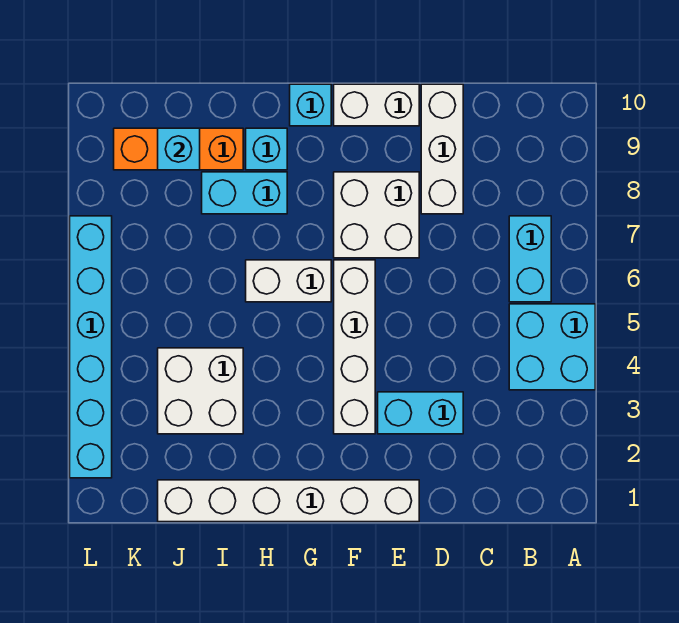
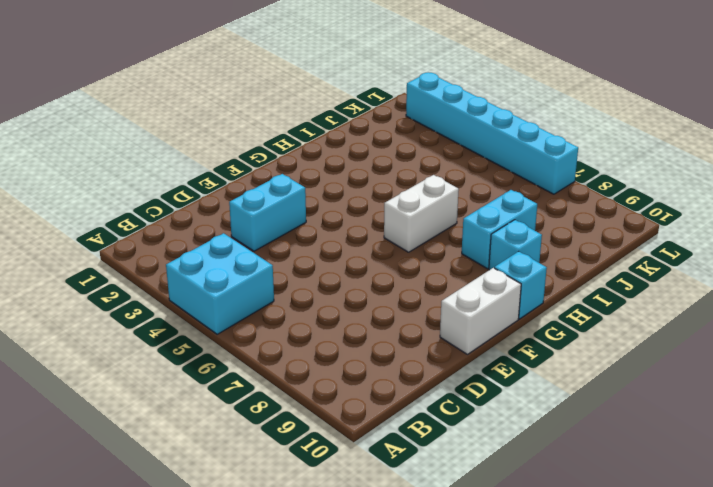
none -> cyan brick B6:B7 level 1
none -> white brick D8:D10 level 1
none -> white brick E1:J1 level 1

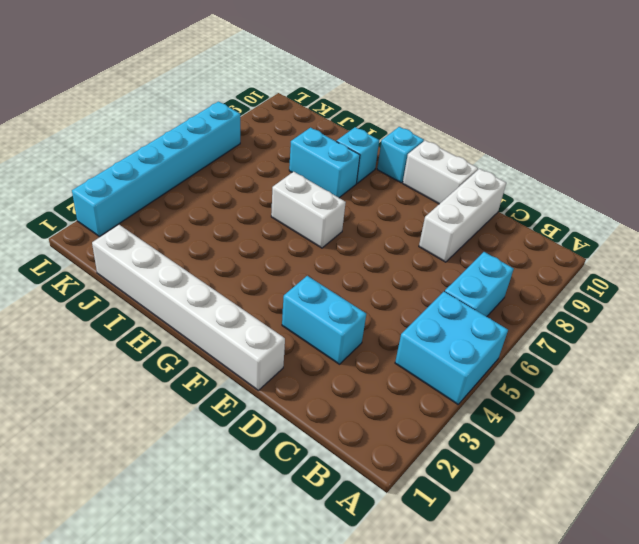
none -> white brick E7:F8 level 1
none -> white brick F3:F6 level 1
none -> white brick I3:J4 level 1

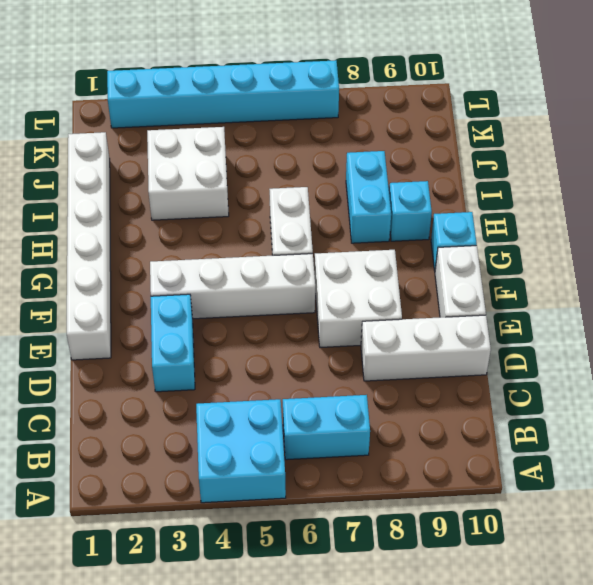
none -> orange brick I9:K9 level 1
none -> cyan brick J9 level 2

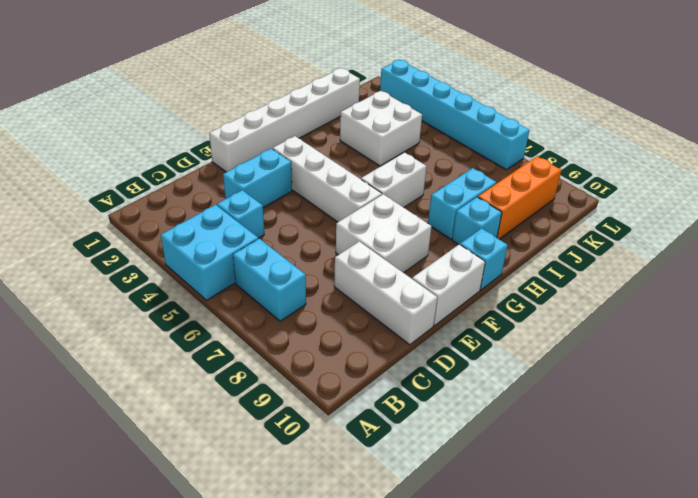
cyan brick C4 level 1 -> cyan brick J9 level 2

